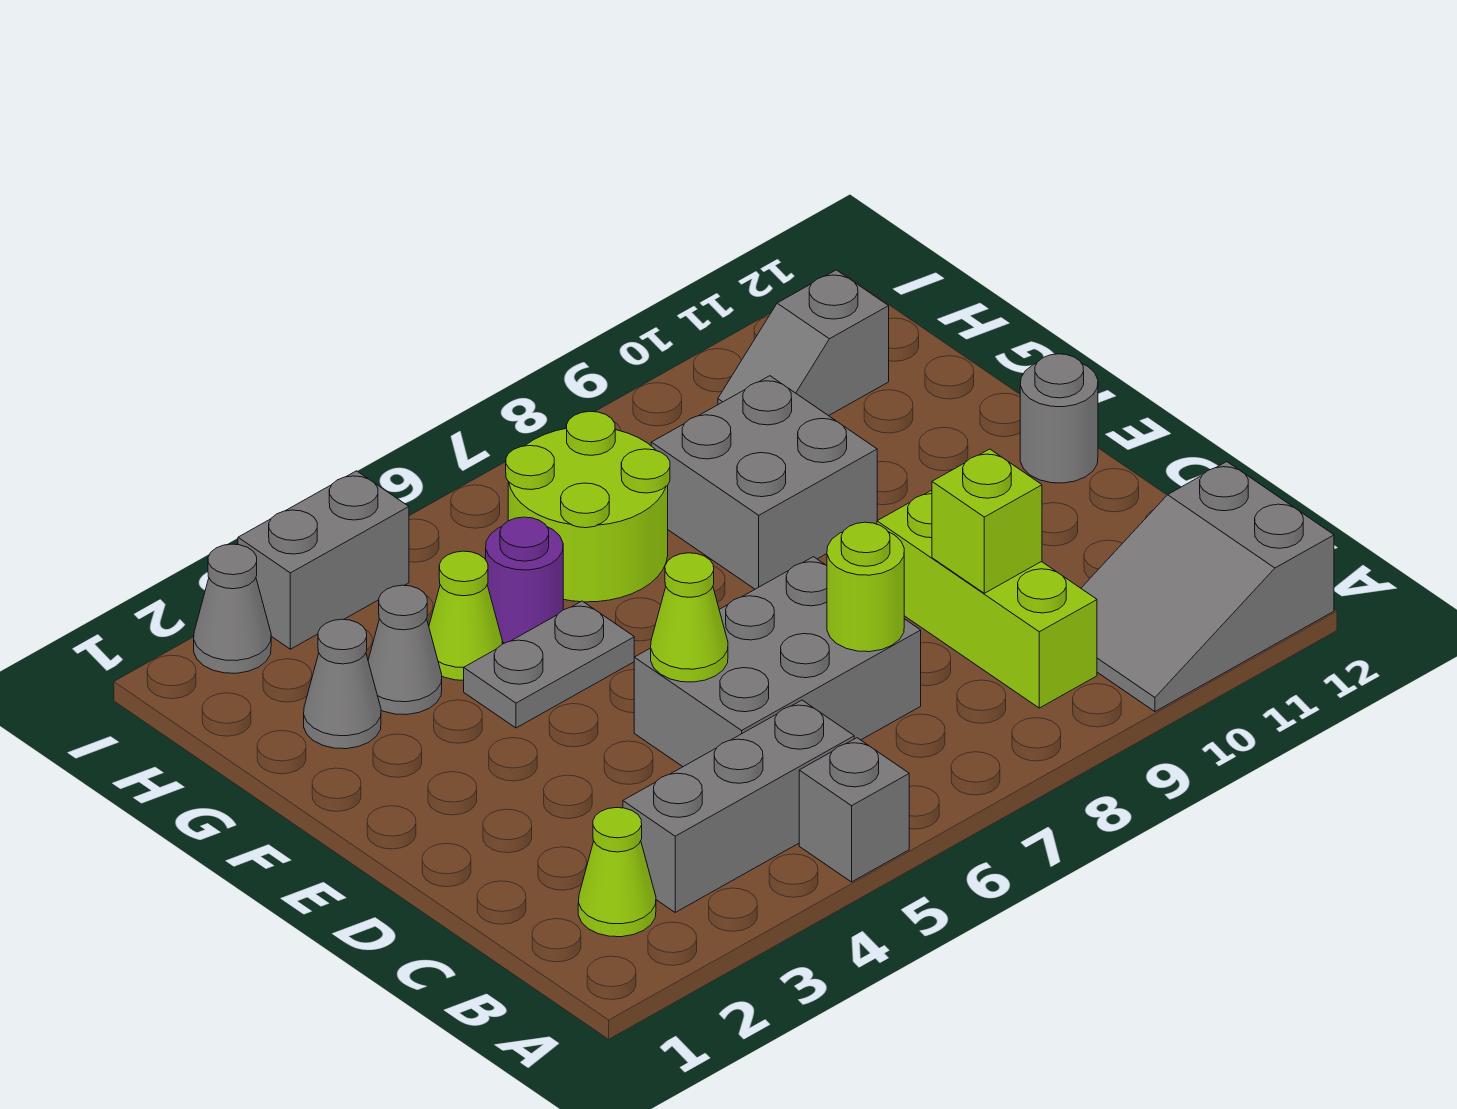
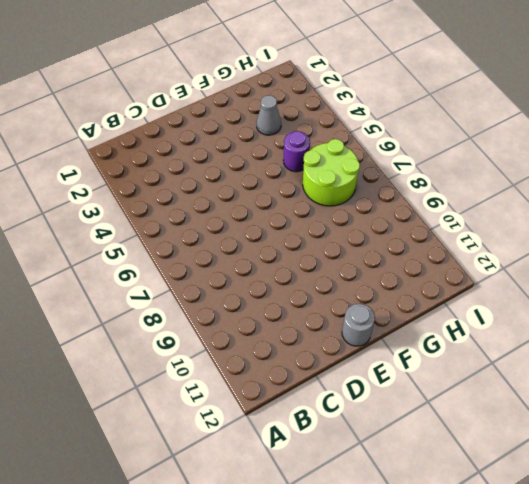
none -> grey brick A5 level 1
none -> grey slope A10:B12 level 1 top 12
none -> lime cone B2 level 1

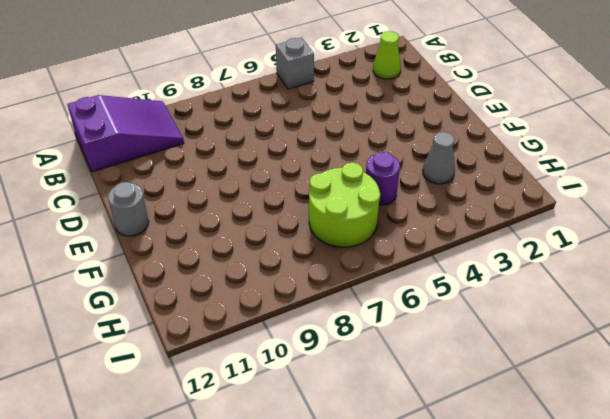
purple slope A10:B12 level 1 top 12 -> grey slope A10:B12 level 1 top 12
none -> grey brick B3:B5 level 1
none -> lime brick B9:D9 level 1
none -> grey brick C5:D7 level 1

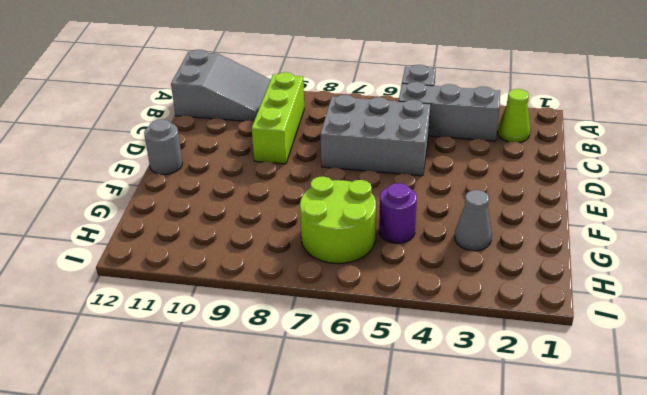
none -> grey plate F4:F5 level 1
none -> grey brick F8:G9 level 1
none -> grey cone G2 level 1

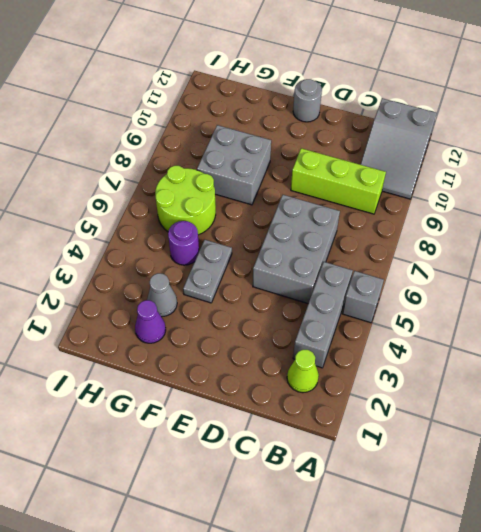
purple cone G2 level 1 -> grey cone G2 level 1
none -> lime cone G4 level 1
none -> grey slope H10:H11 level 1 top 11
none -> grey cone I2 level 1

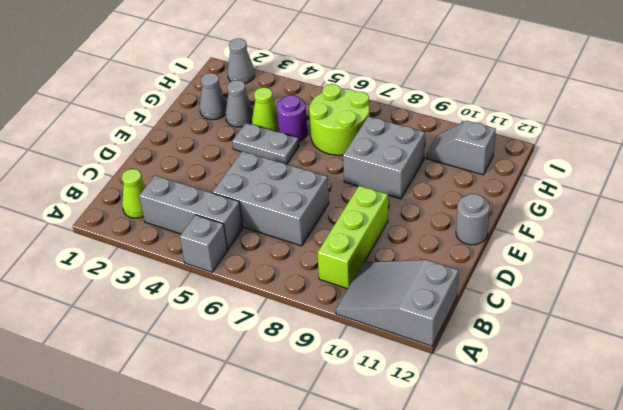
none -> grey brick I3:I4 level 1
none -> lime round brick C7 level 2
none -> lime brick C9 level 2

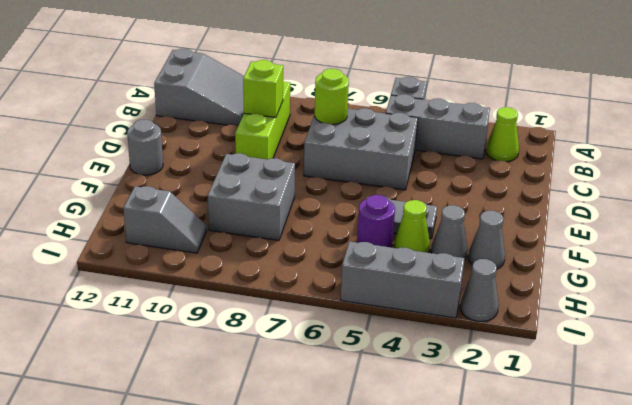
grey brick I3:I5 level 1 -> grey brick I3:I4 level 1
none -> lime round brick G6:H7 level 1
none -> lime cone D5 level 2

